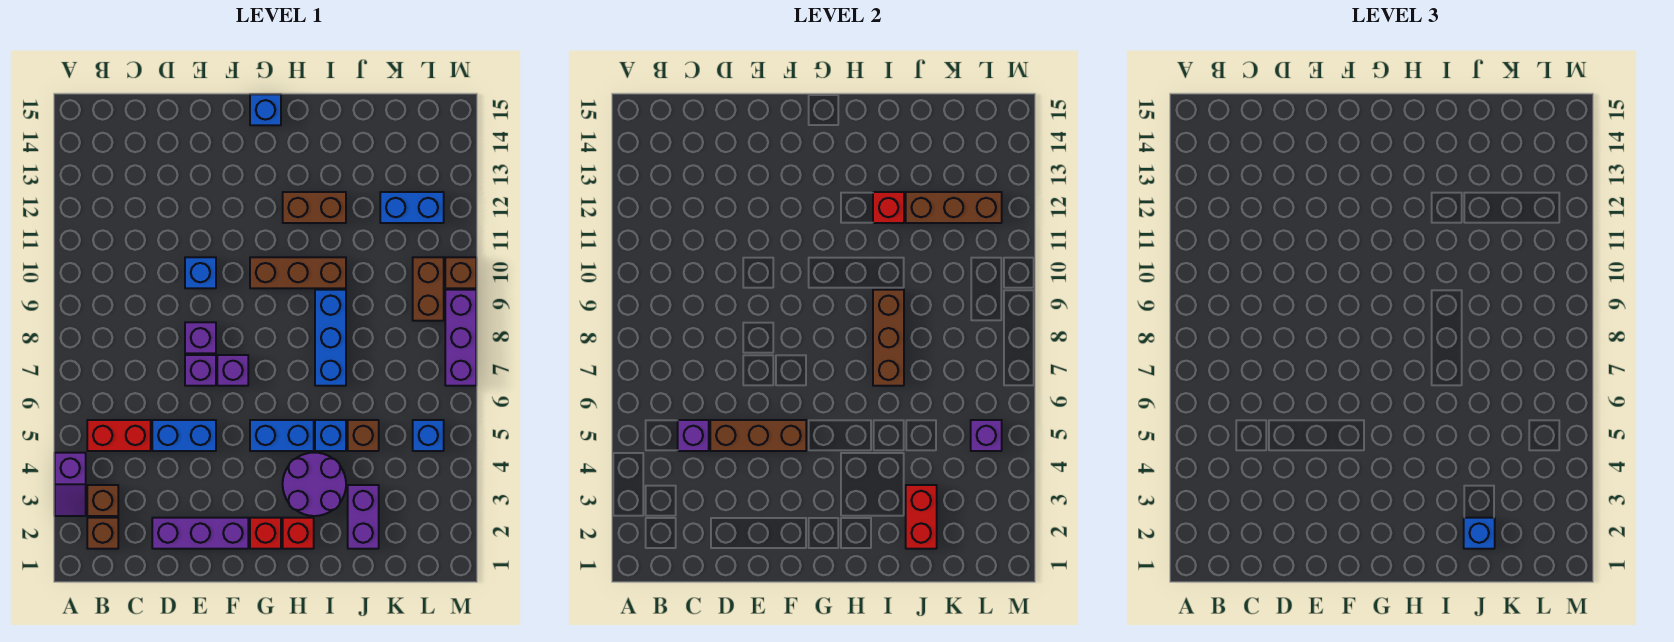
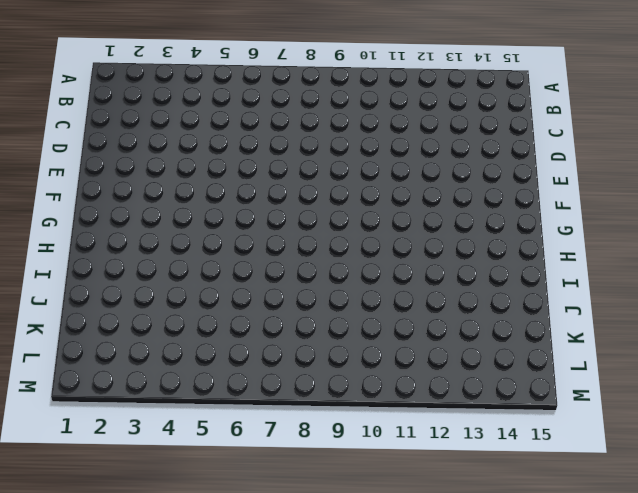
none -> purple slope A3:A4 level 1 top 4
none -> brown brick B2 level 1
none -> brown brick B3 level 1
none -> red brick B5:C5 level 1

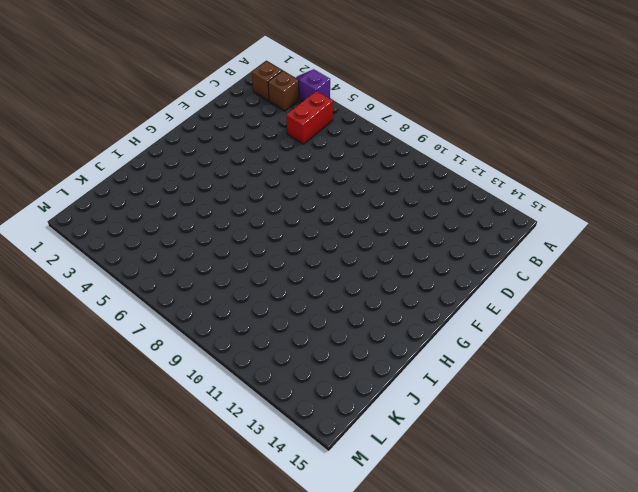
none -> purple brick D2:F2 level 1
none -> blue brick D5:E5 level 1
none -> purple brick E7 level 1
none -> purple brick E8 level 1

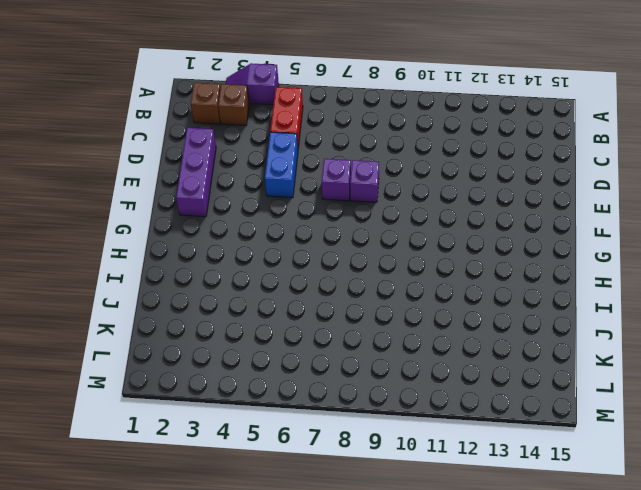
none -> blue brick E10 level 1
none -> purple brick F7 level 1
none -> red brick G2 level 1
none -> blue brick G5:H5 level 1

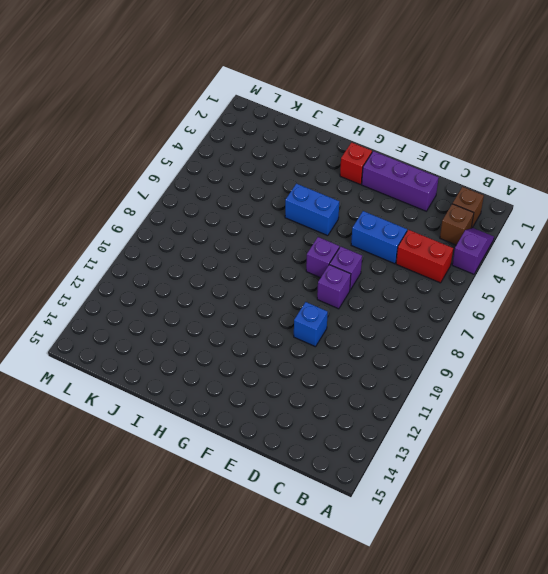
none -> brown brick G10:I10 level 1
none -> blue brick G15 level 1
none -> red brick H2 level 1
none -> purple round brick H3:I4 level 1

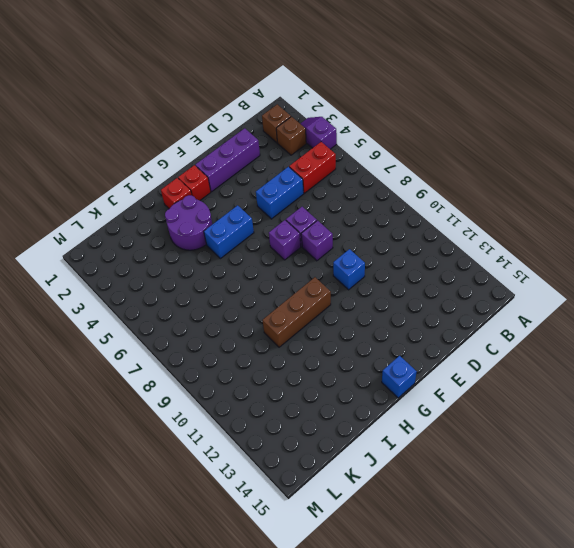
none -> brown brick H12:I12 level 1
none -> blue brick I5 level 1
none -> blue brick I7:I9 level 1
none -> purple brick J2:J3 level 1

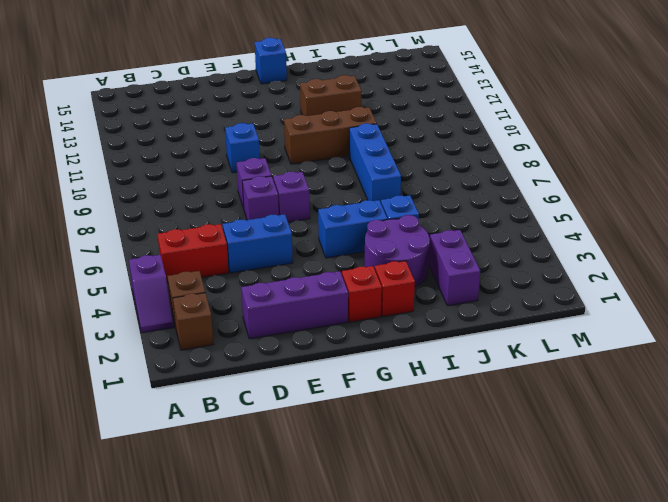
none -> brown brick J5 level 1
none -> blue brick K12:L12 level 1
none -> blue brick L5 level 1
none -> brown brick L9:L10 level 1

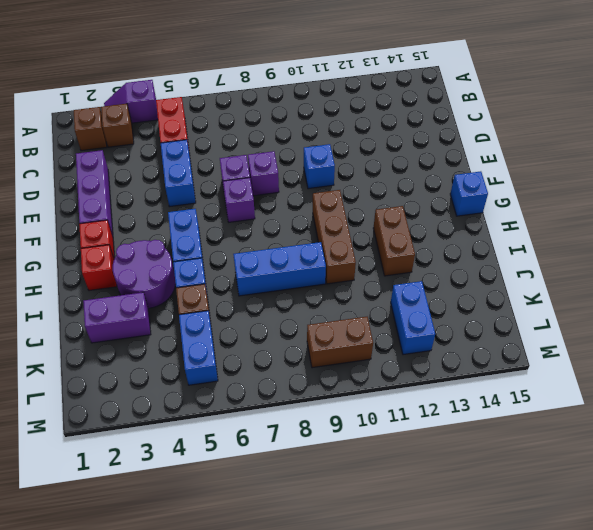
blue brick K5:L5 level 1 -> blue brick L5 level 1
none -> purple brick M7:M9 level 1
none -> brown brick M10 level 1
none -> purple brick C5 level 2
none -> brown brick D5:F5 level 2

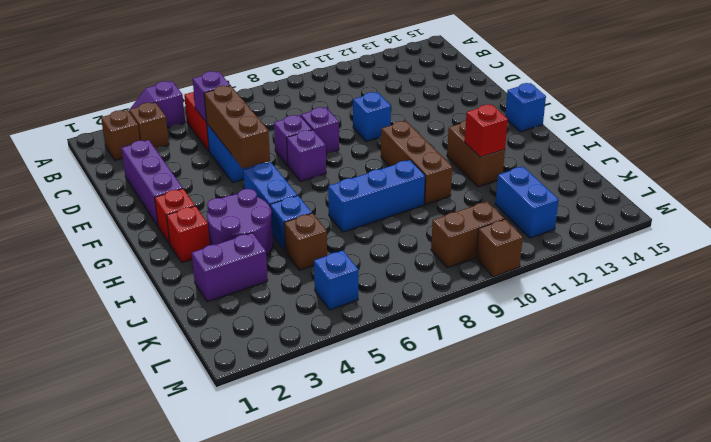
none -> purple brick M7:M9 level 1
none -> brown brick I7:I9 level 2
none -> red brick J2:J3 level 2
none -> brown brick J12:L12 level 2

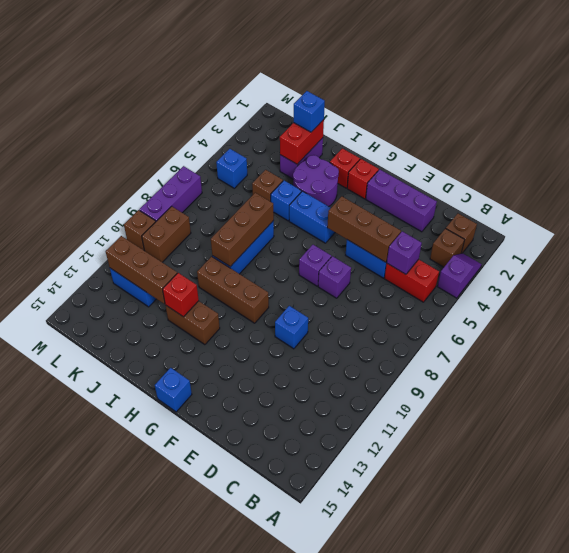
none -> purple brick E8 level 1
none -> purple brick L5 level 2

